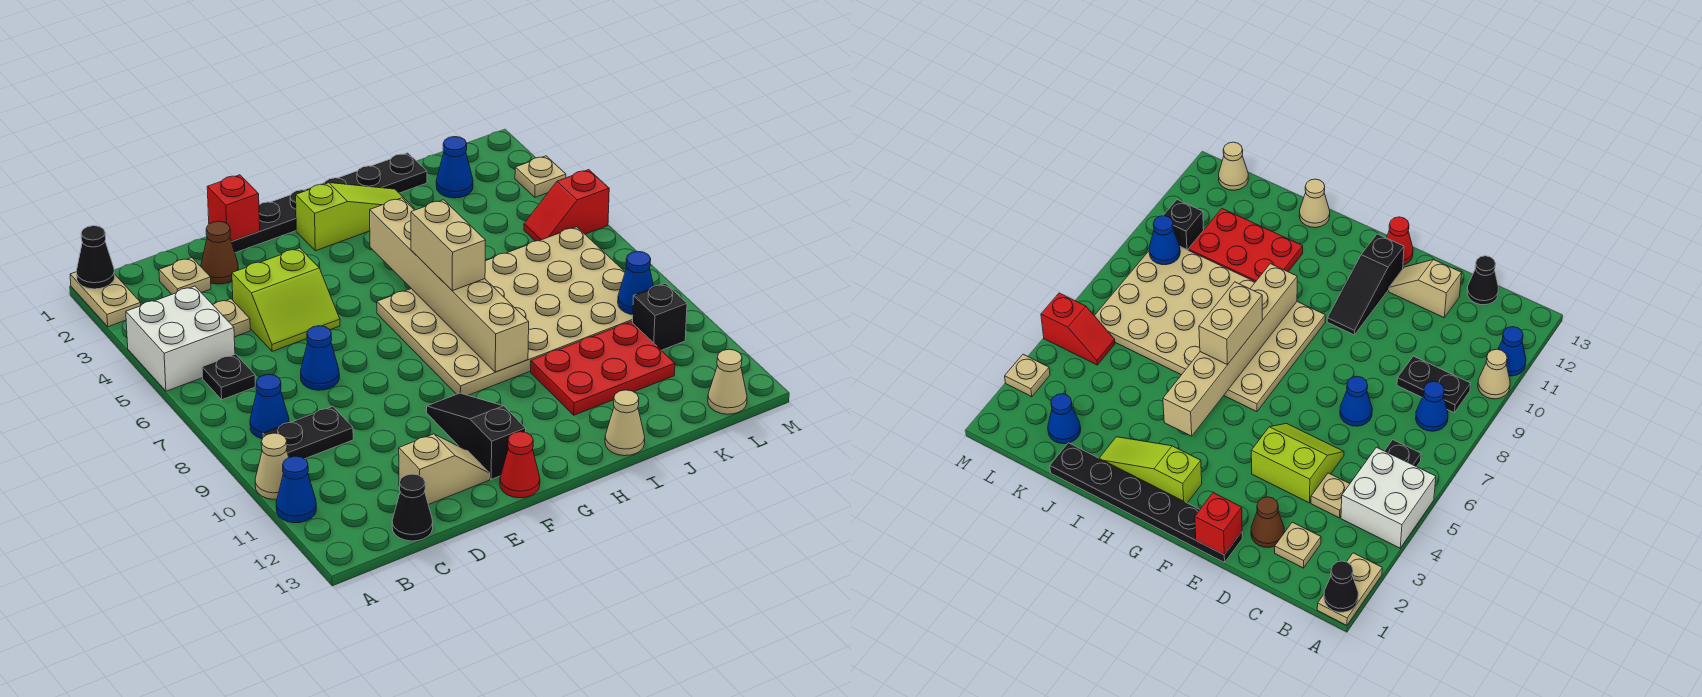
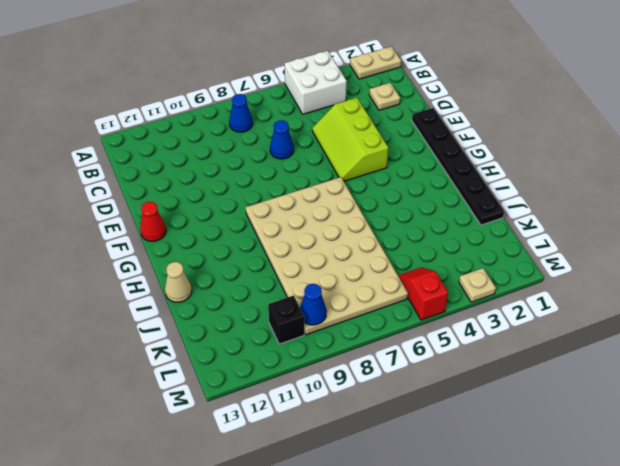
lime slope D4:F5 level 1 top 4 -> lime slope D4:E5 level 1 top 4
none -> tan cone A10 level 1
none -> blue cone A11 level 1
none -> black plate B6 level 1
none -> black plate B9:C9 level 1

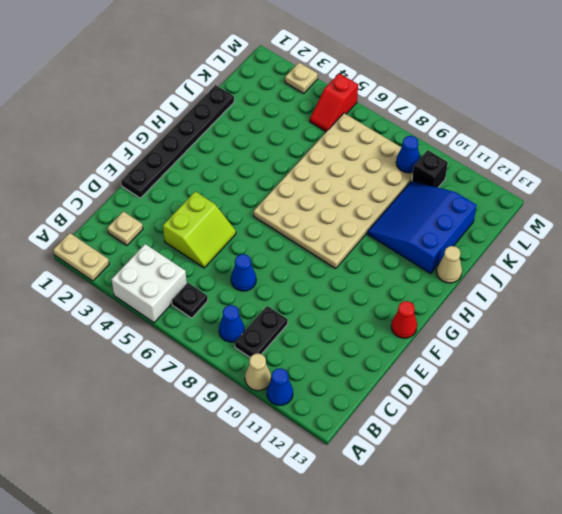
blue slope I10:K12 level 1 top 12 -> red plate I10:K11 level 1
none -> tan plate C4 level 1
none -> black cone C13 level 1
none -> brown cone D2 level 1
none -> tan slope D12:E12 level 1 top D

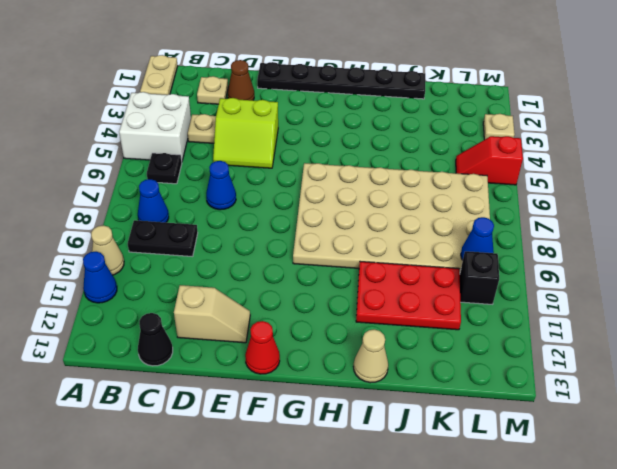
none -> black slope F10:F12 level 1 top 12
none -> lime slope G2:I2 level 1 top G
none -> blue cone K2 level 1
none -> tan cone L13 level 1

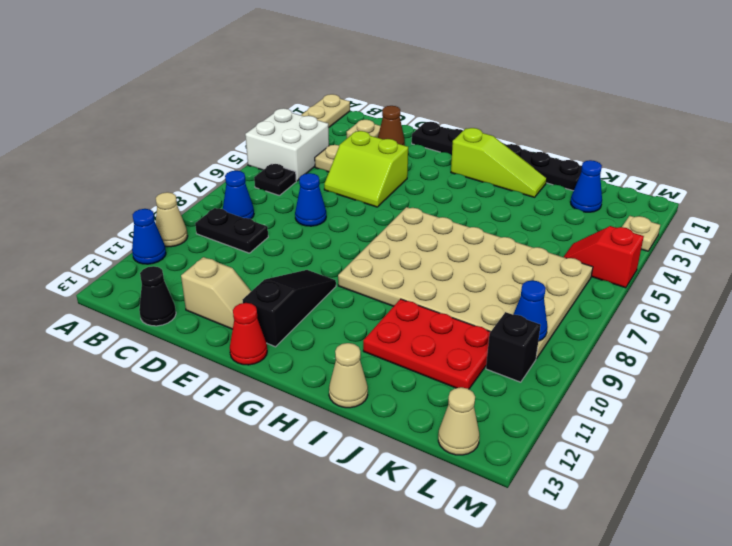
none -> black cone A1 level 2
none -> red brick E1 level 2
none -> tan brick H4:H9 level 2
none -> tan brick H6:H7 level 3

